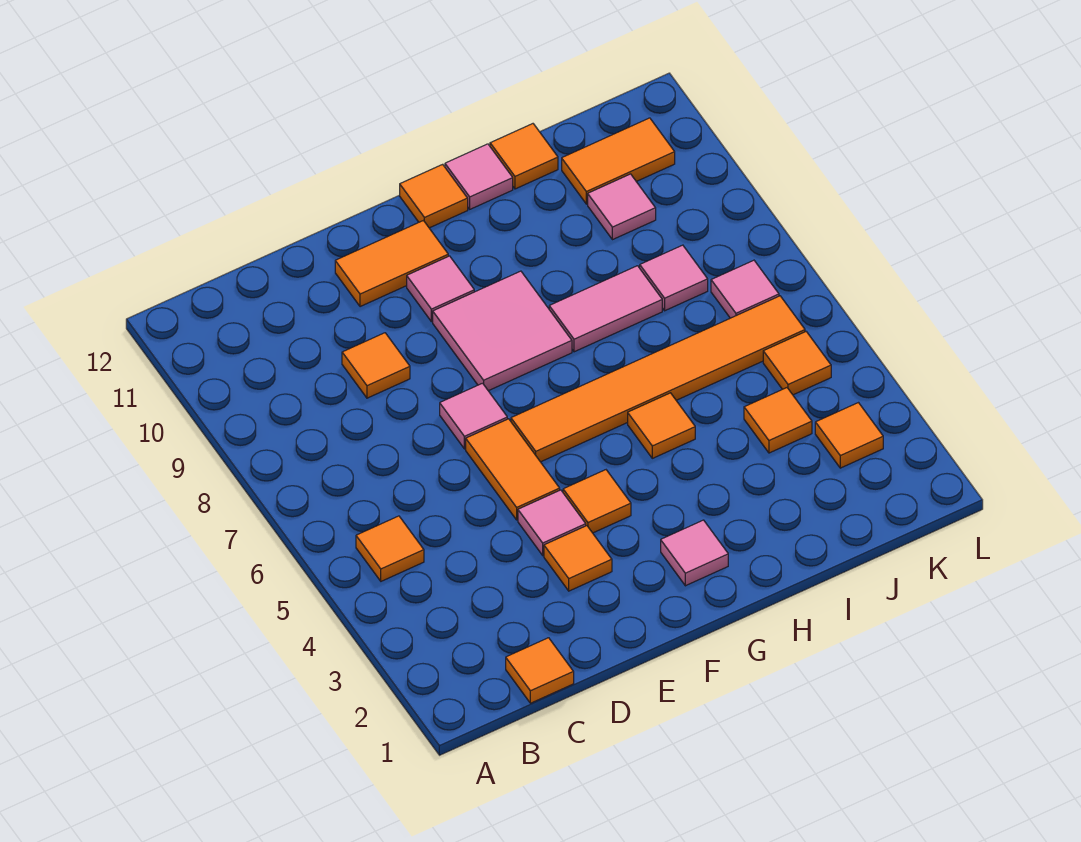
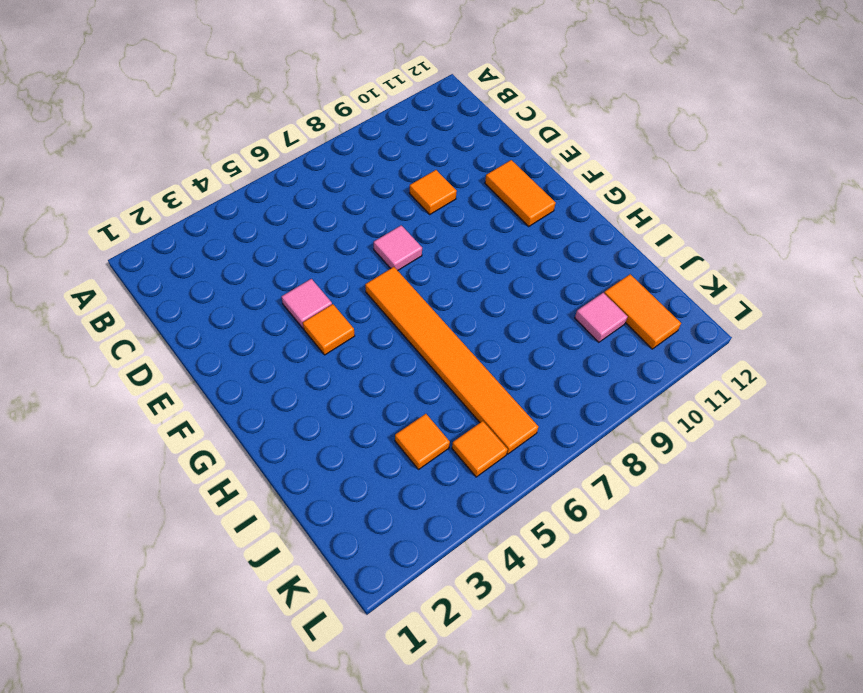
none -> orange tile B5 level 1
none -> orange tile C1 level 1
none -> orange tile E3 level 1

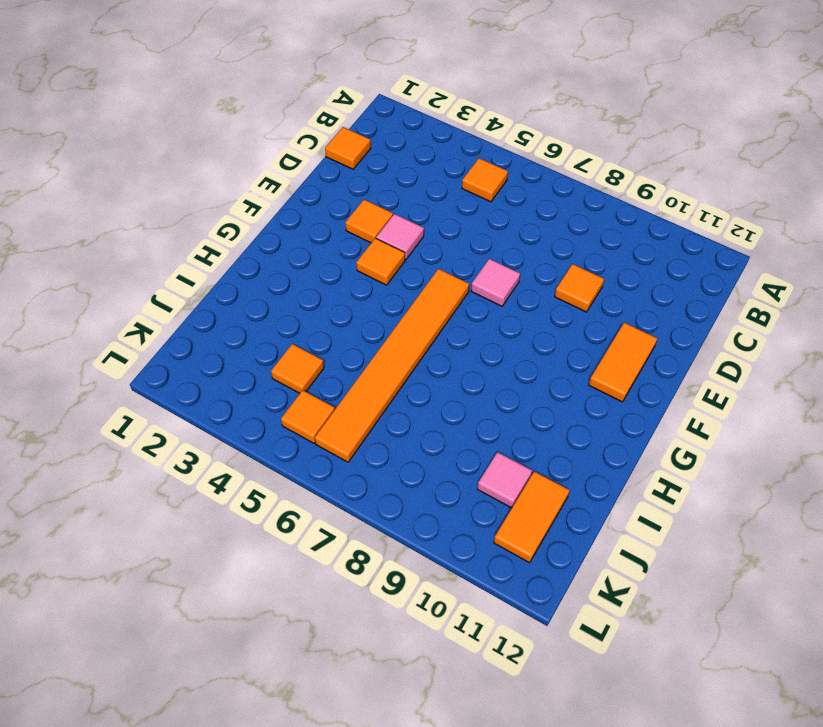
none -> orange tile E5:E6 level 1
none -> pink tile F8:G9 level 1
none -> pink tile F10 level 1

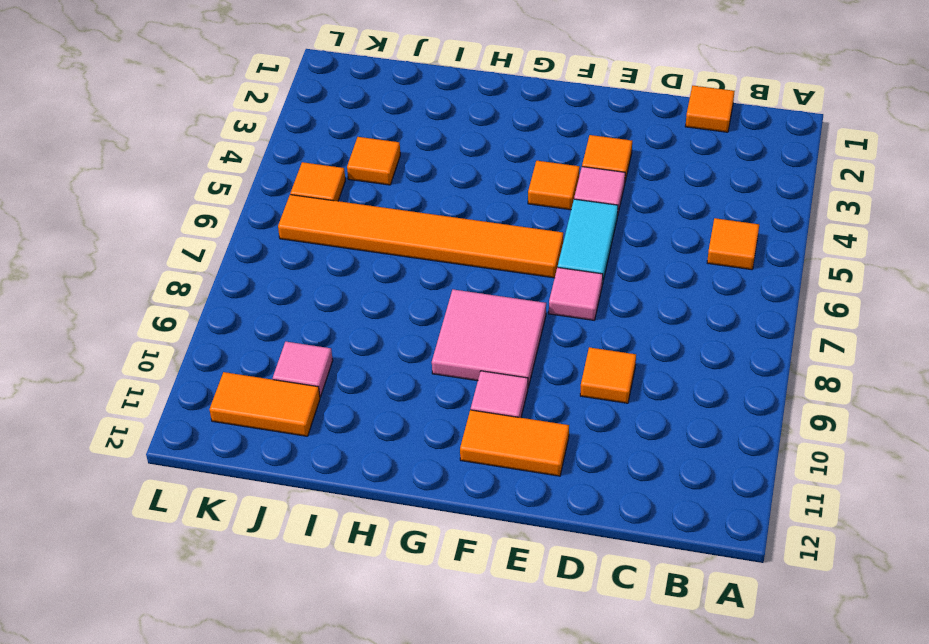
cyan tile E5:E6 level 1 -> orange tile E5:E6 level 1
none -> pink tile G2 level 1
none -> orange tile G12 level 1
none -> orange tile H5 level 1

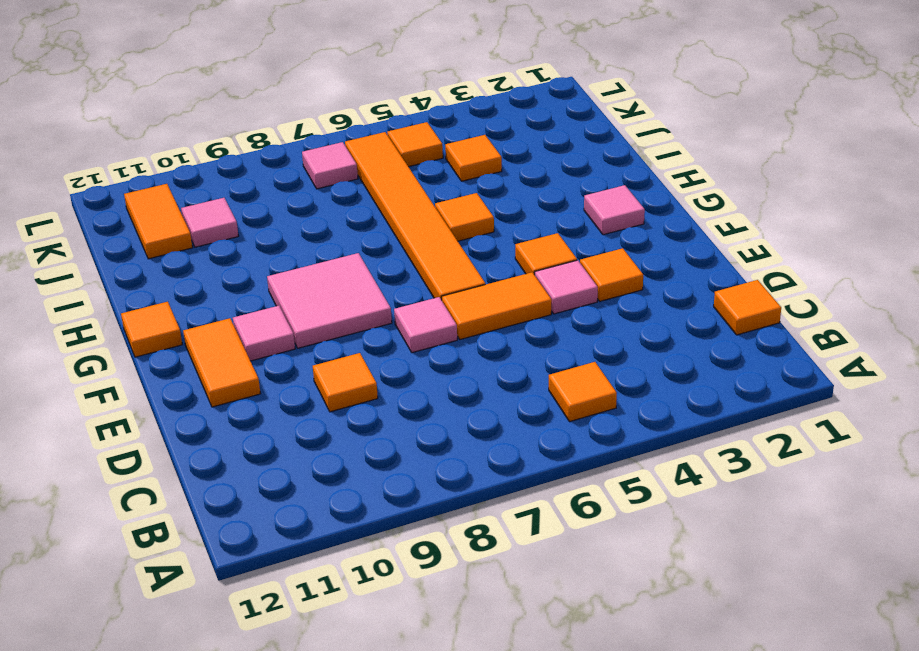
none -> pink tile H8:I8 level 1
none -> pink tile H12 level 1
none -> orange tile I12 level 1

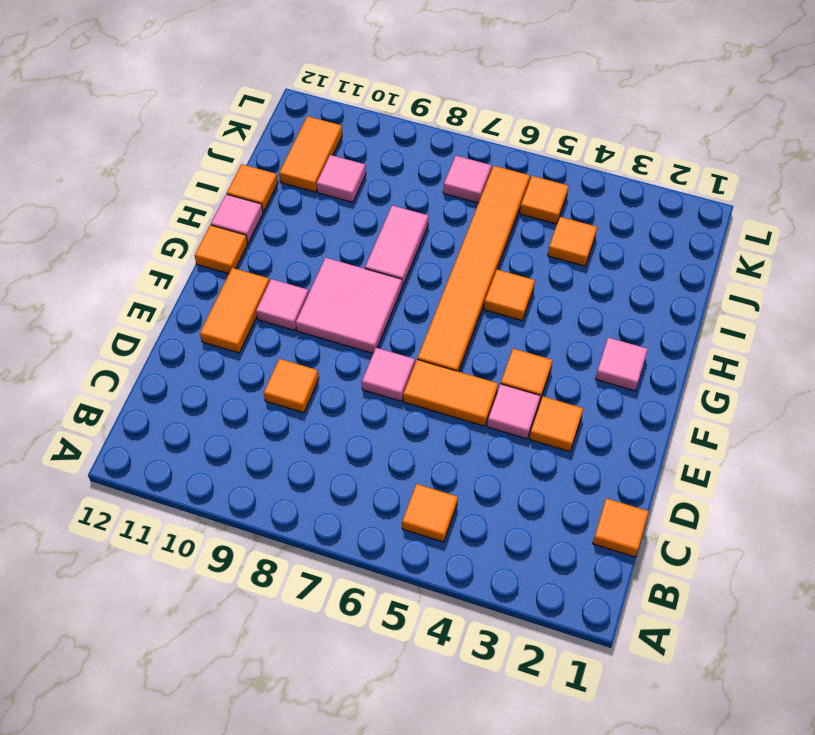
none -> pink tile J8 level 1
none -> orange tile K3 level 1

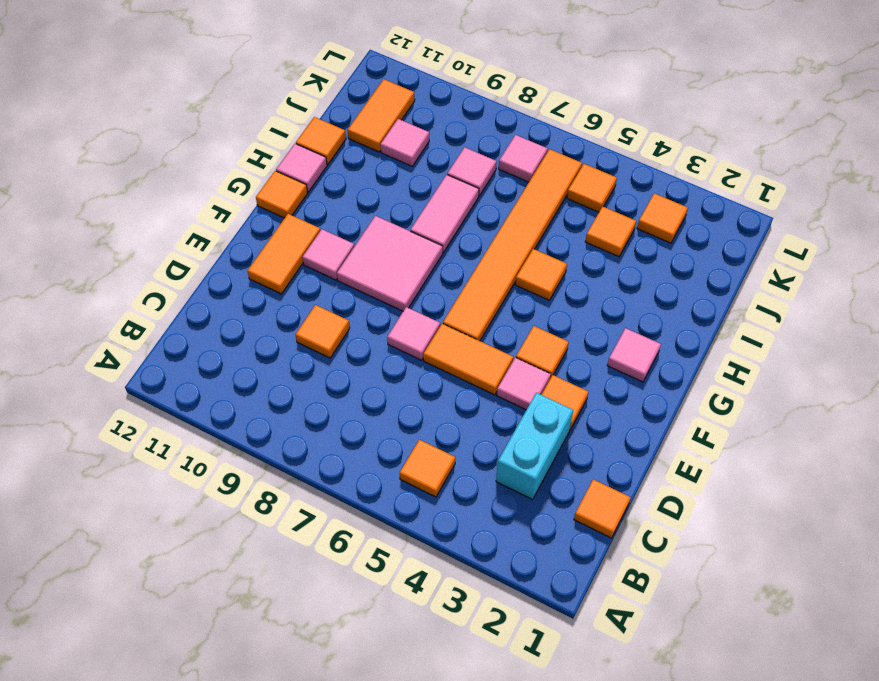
cyan brick C3:D3 level 1 -> none

